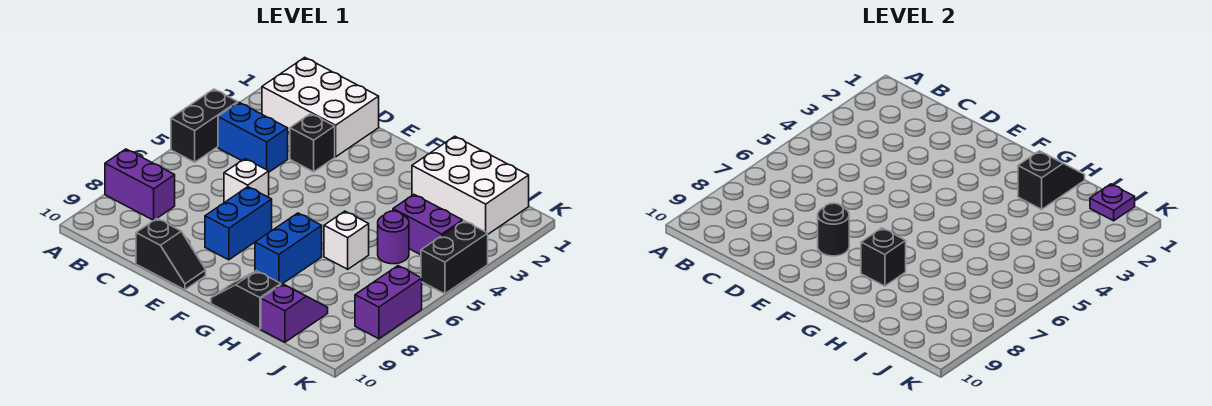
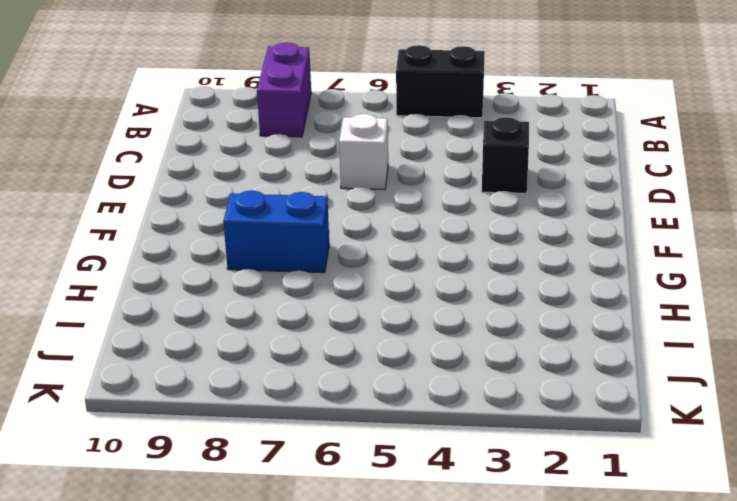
none -> white brick B1:D2 level 1
none -> blue brick B4:C4 level 1
none -> black slope D10:E10 level 1 top D

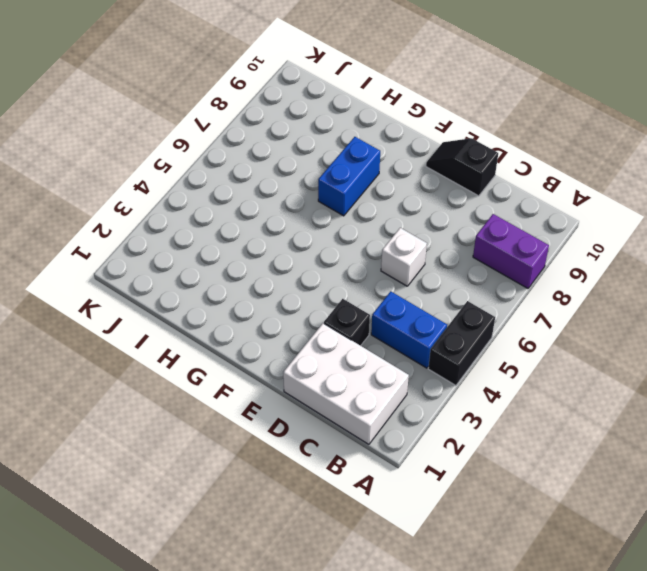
none -> blue brick E7:E8 level 1
none -> black slope G10:H10 level 1 top H
none -> white brick H1:J2 level 1

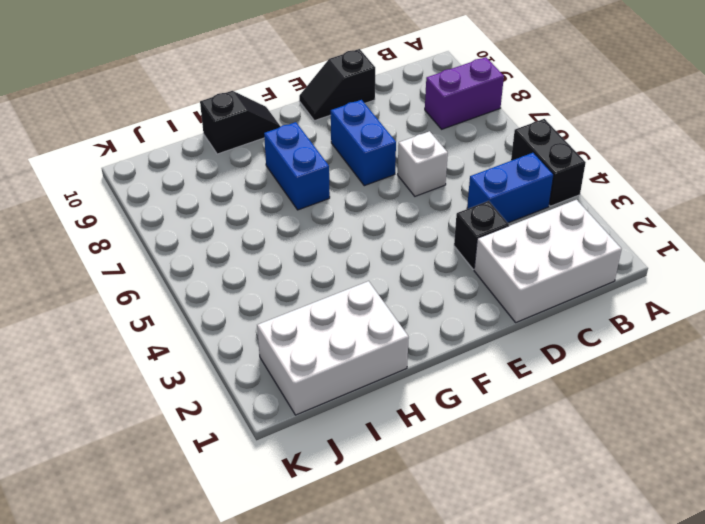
none -> white brick H6 level 1
none -> purple brick I4:J4 level 1
none -> purple round brick I5 level 1

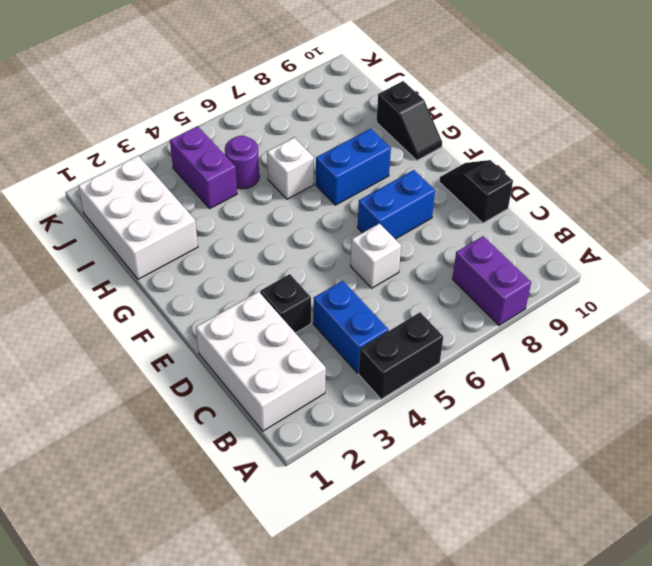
none -> purple slope I9:I10 level 1 top 10
none -> black brick K4:K5 level 1
none -> purple brick K7:K8 level 1

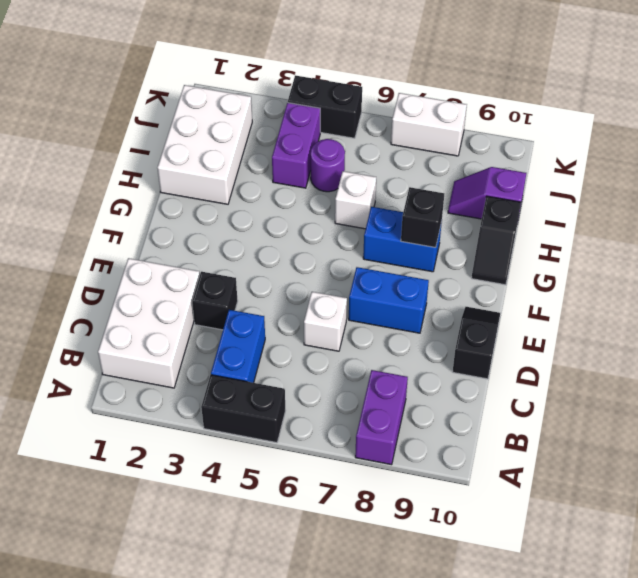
white brick K7:K8 level 1 -> purple brick K7:K8 level 1
none -> black round brick E8 level 2
none -> black slope H1:H2 level 2 top 2
none -> purple plate J1 level 2

